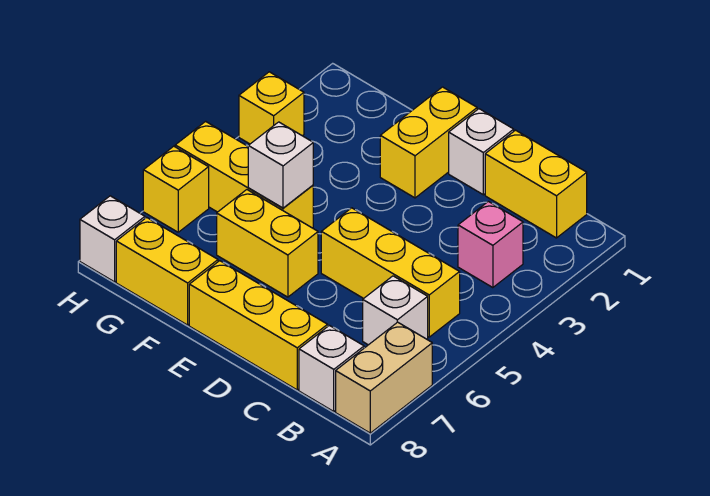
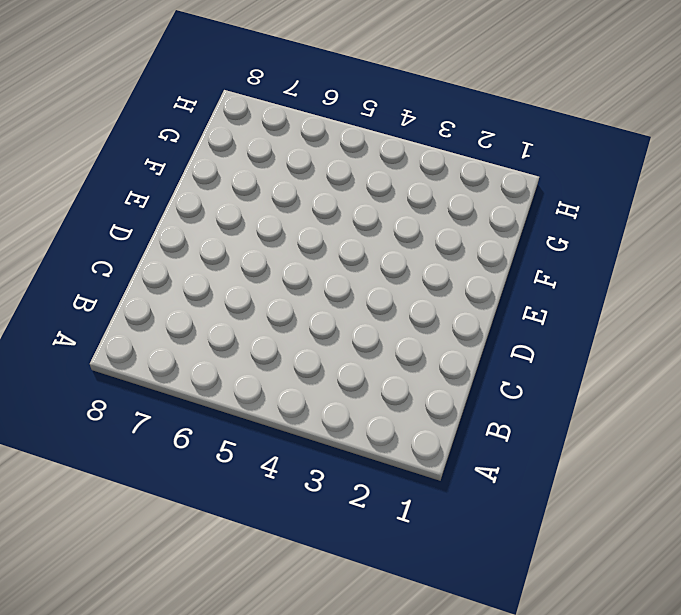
none -> tan brick A7:A8 level 1
none -> yellow brick B1:C1 level 1
none -> pink brick B3 level 1

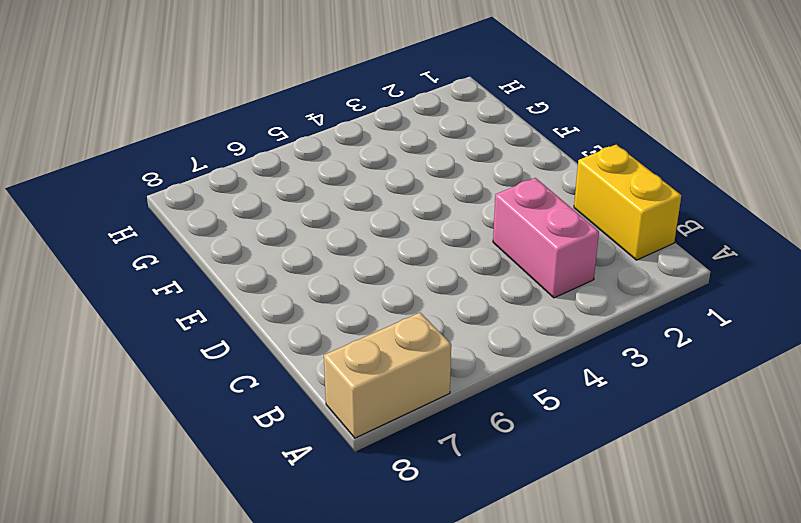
pink brick B3:C3 level 1 -> pink brick B3 level 1
none -> yellow brick B5:D5 level 1
none -> white brick B6 level 1
none -> white brick B8 level 1

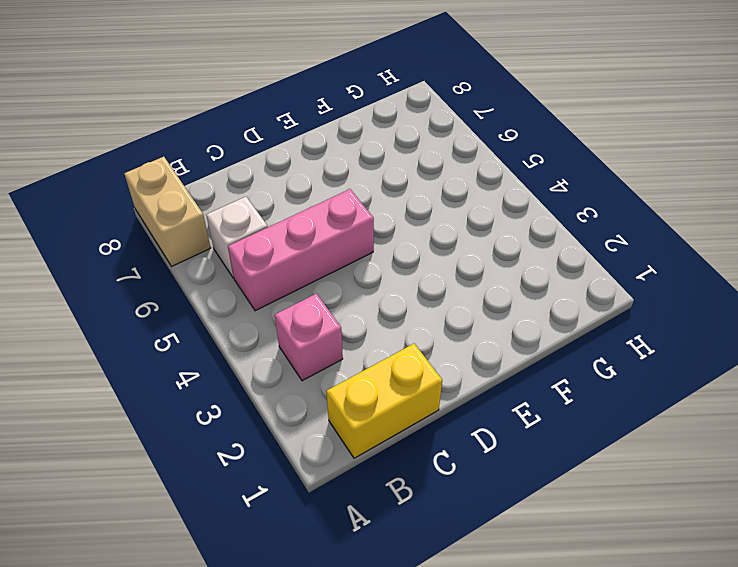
pink brick B5:D5 level 1 -> yellow brick B5:D5 level 1
none -> white brick B8 level 1
none -> yellow brick C8:E8 level 1
none -> white brick D1 level 1

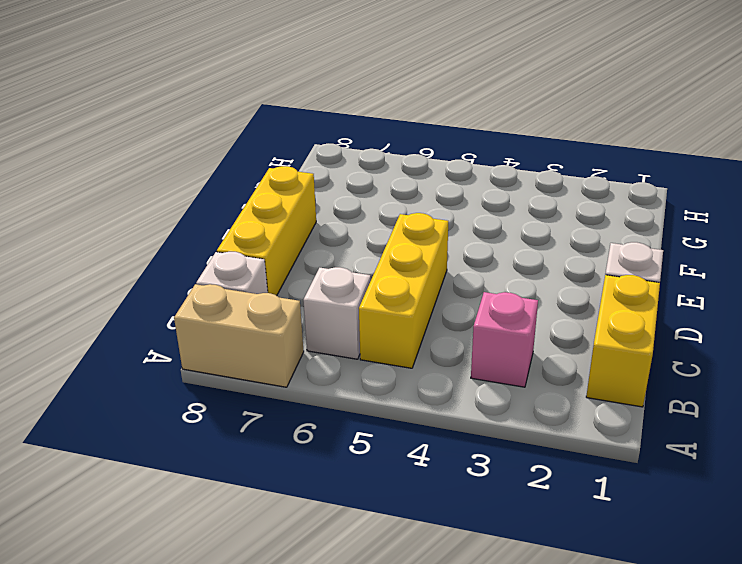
none -> yellow brick E1:E2 level 1
none -> yellow brick E6:F6 level 1
none -> yellow brick F5:H5 level 1

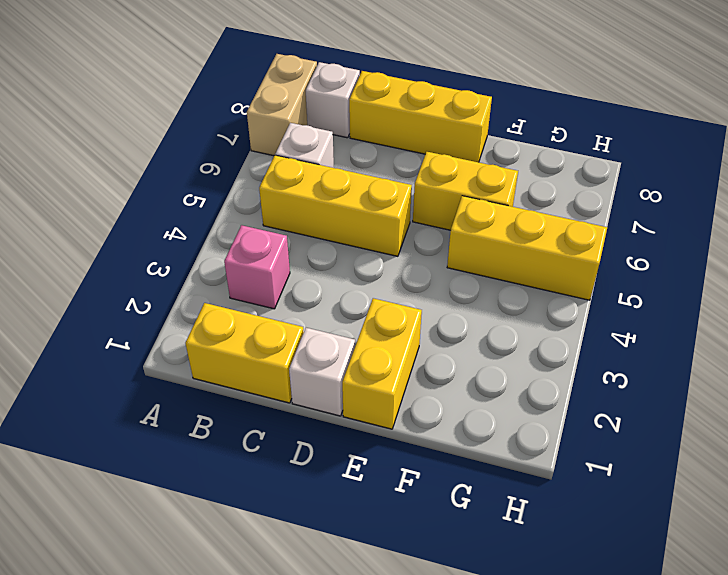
none -> yellow brick F8:G8 level 1
none -> yellow brick H3 level 1
none -> yellow brick H6 level 1

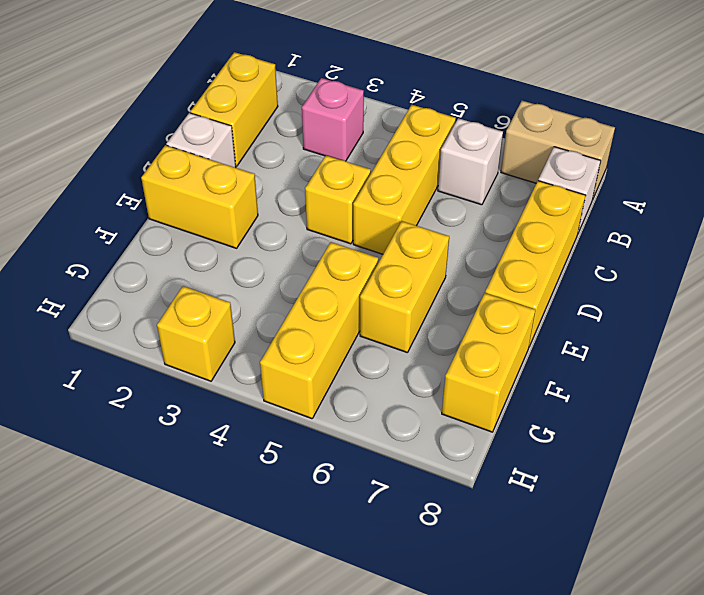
yellow brick D4 level 1 -> yellow brick H6 level 1
none -> white brick H8 level 1
none -> white brick F5 level 2

